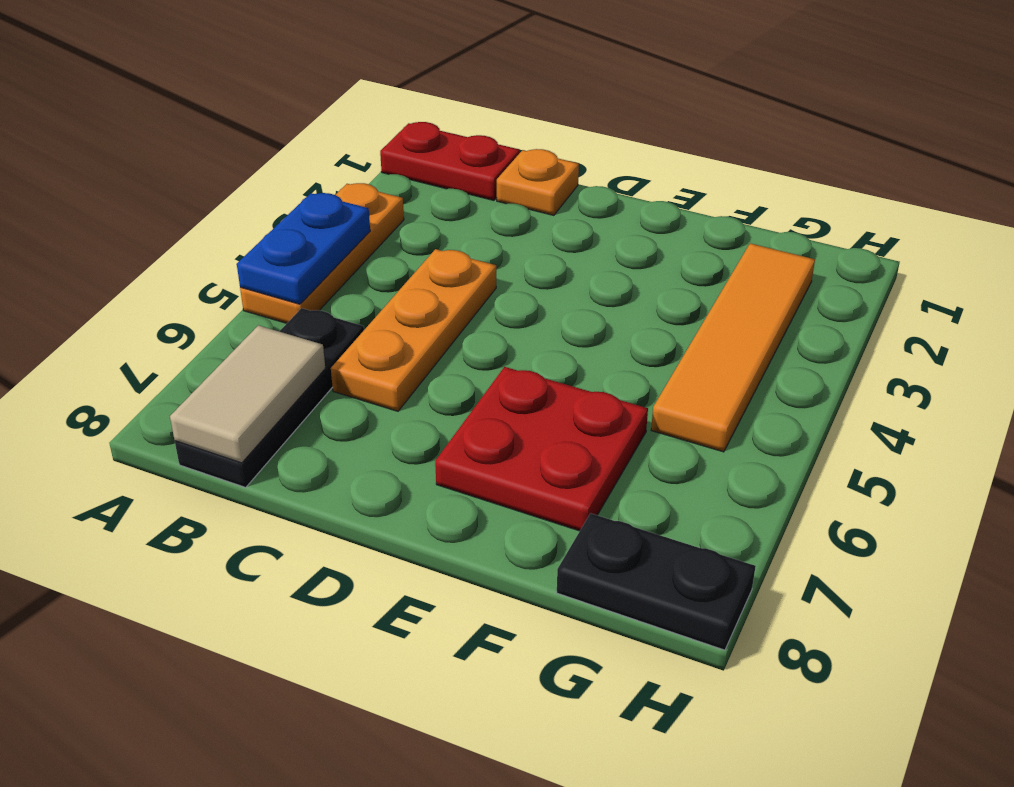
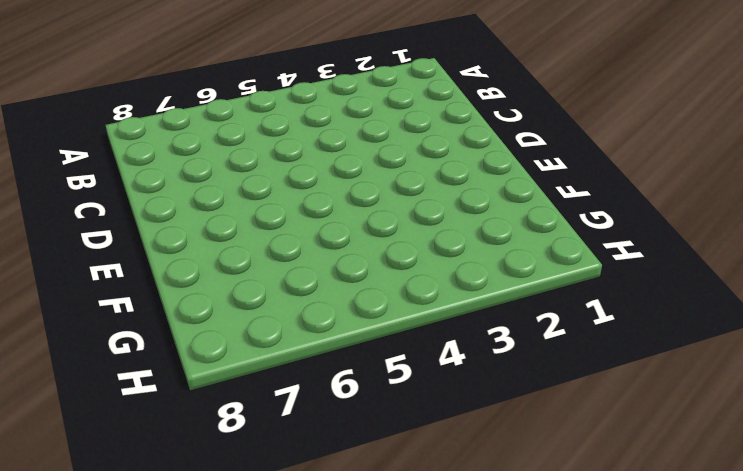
none -> red plate A1:B1 level 1
none -> orange plate A3:A5 level 1

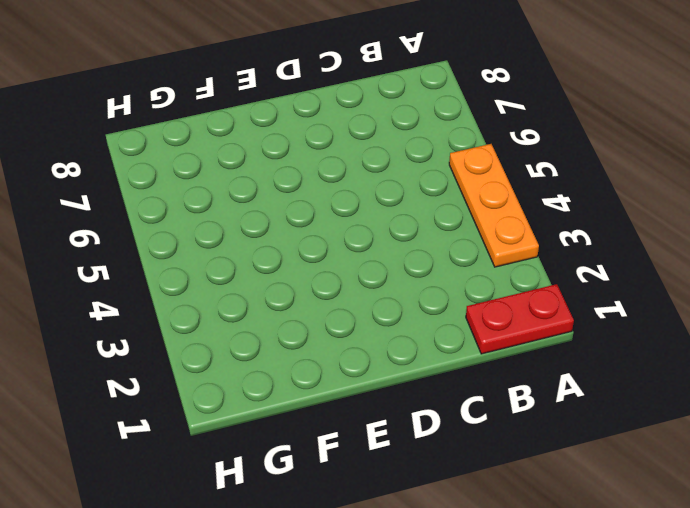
none -> black plate B6:B8 level 1
none -> orange plate C1 level 1

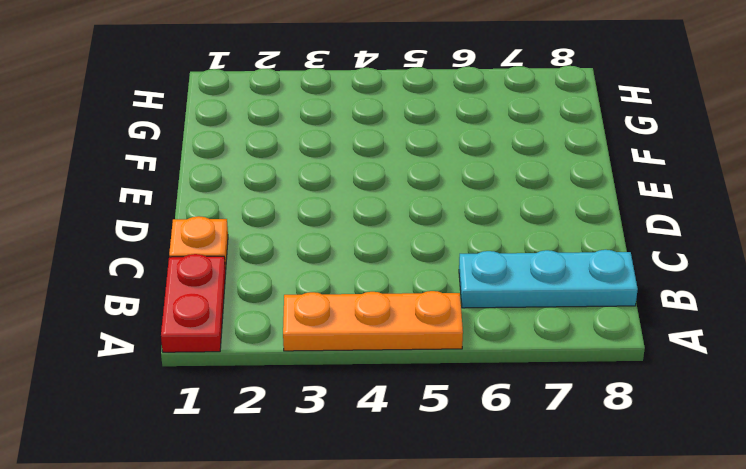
cyan plate B6:B8 level 1 -> black plate B6:B8 level 1
none -> orange plate C4:C6 level 1
none -> red plate E6:F7 level 1

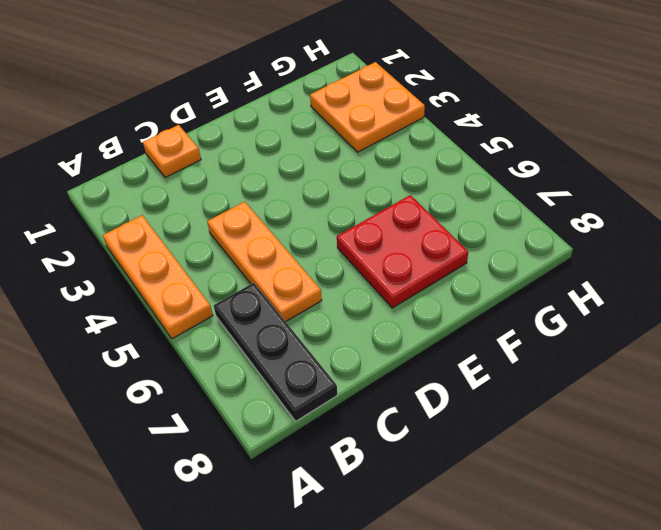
orange plate G2:H3 level 1 -> orange tile G2:G5 level 1
none -> red plate A1:B1 level 1
none -> black plate G8:H8 level 1

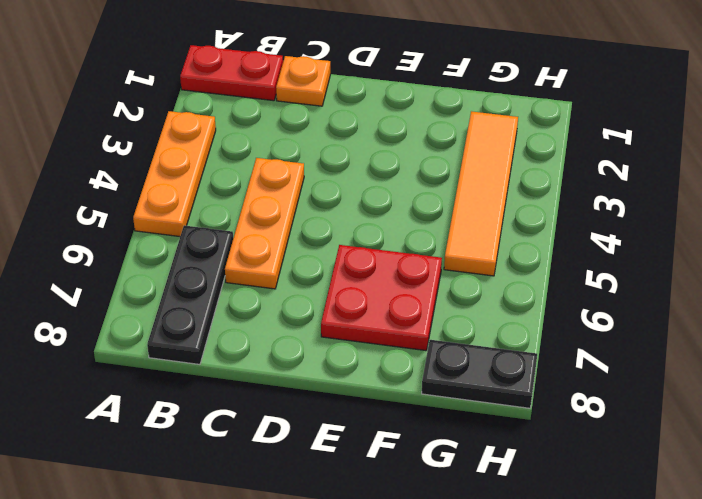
none -> blue plate A4:A5 level 2
none -> tan tile B7:B8 level 2

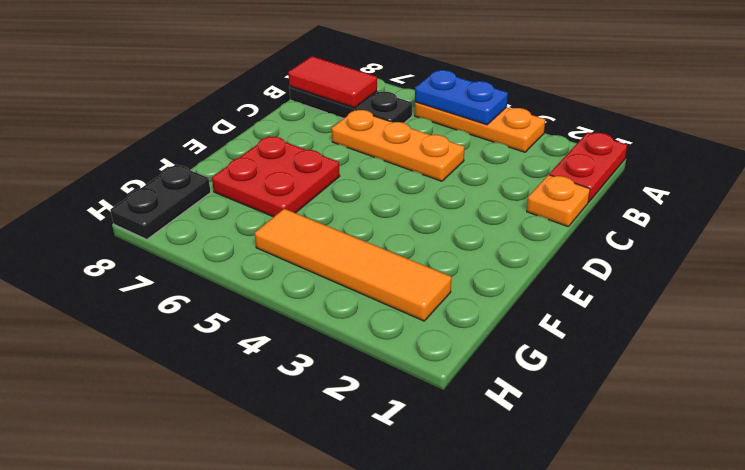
red tile B7:B8 level 2 -> tan tile B7:B8 level 2

